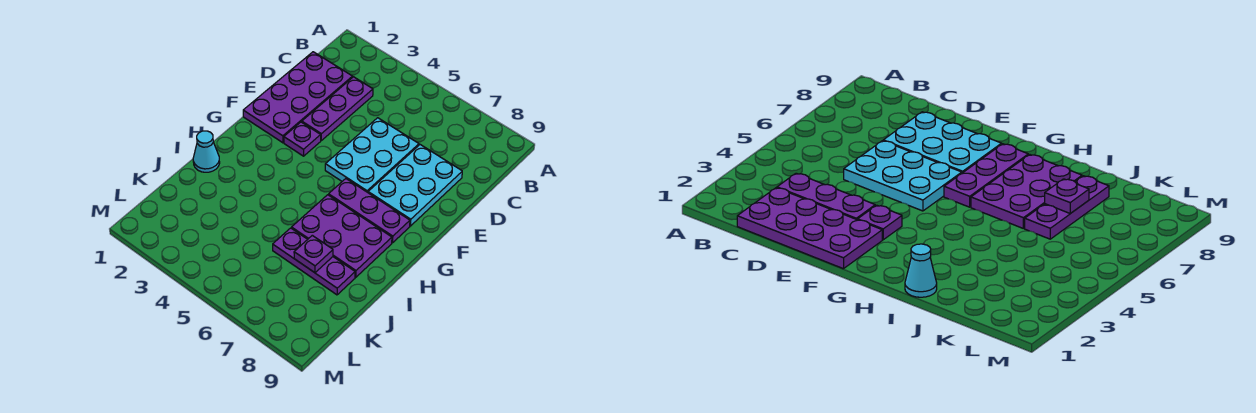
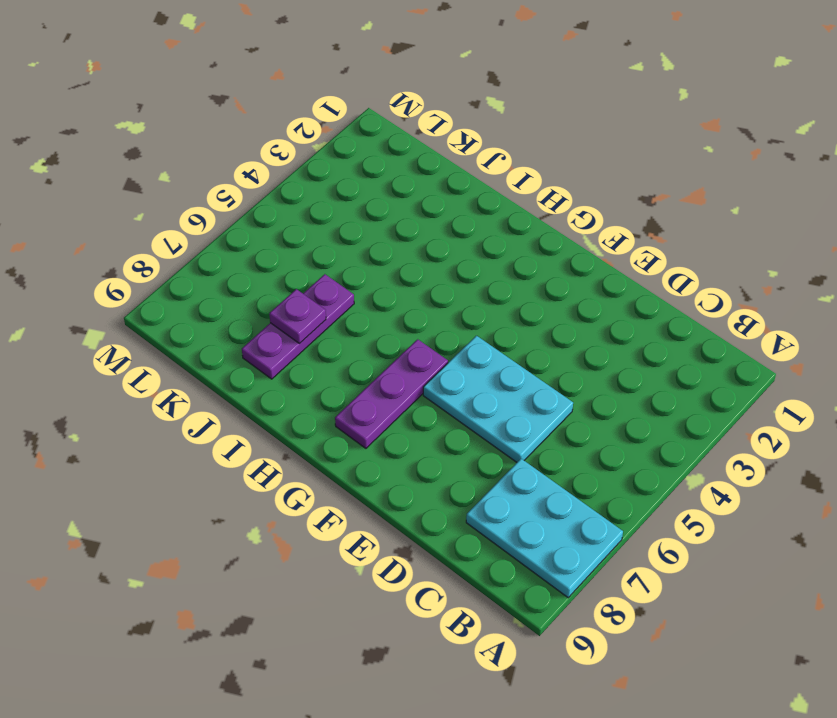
cyan plate A7:C8 level 1 -> cyan plate D7:F8 level 1
none -> purple plate C1:F2 level 1
none -> purple plate C3:E3 level 1

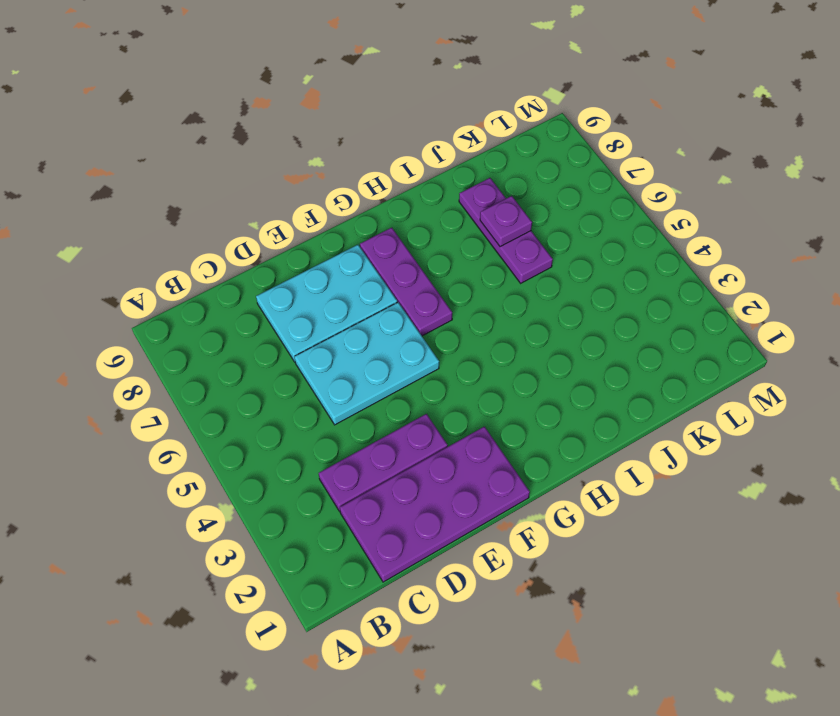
none -> purple plate F3 level 1
none -> purple plate H6:I8 level 1

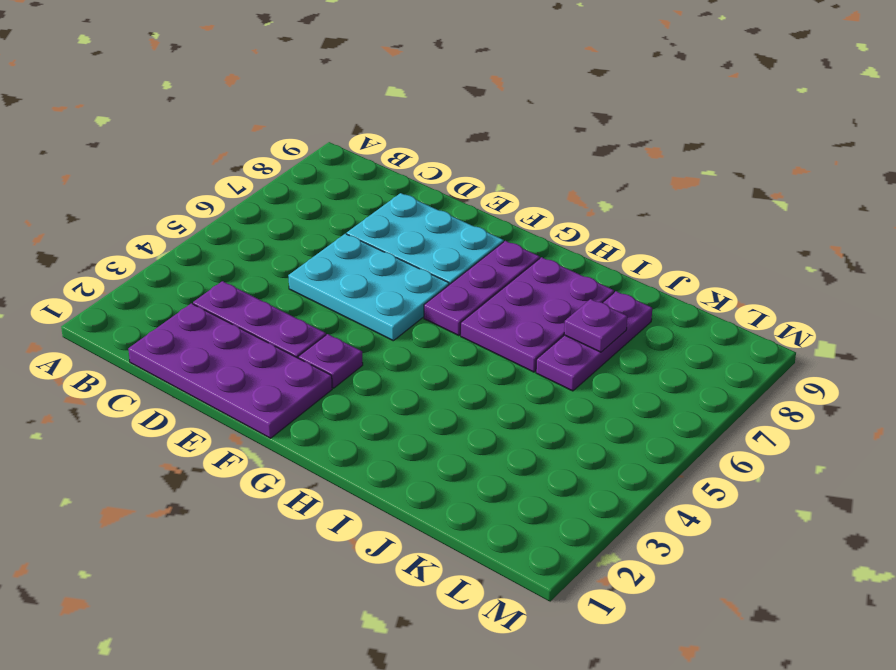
none -> cyan cone I1 level 1

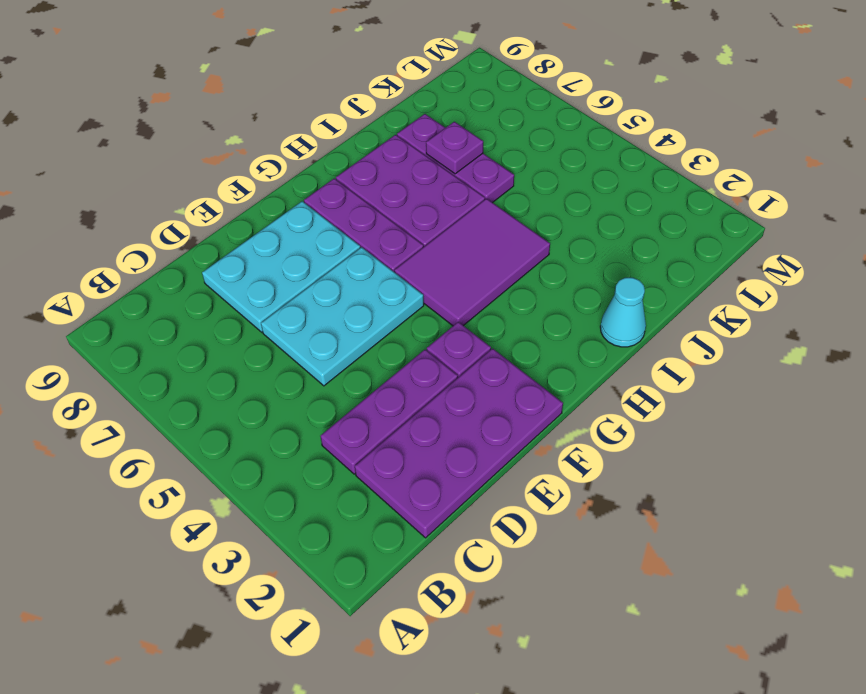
purple tile G4:I5 level 1 -> none

